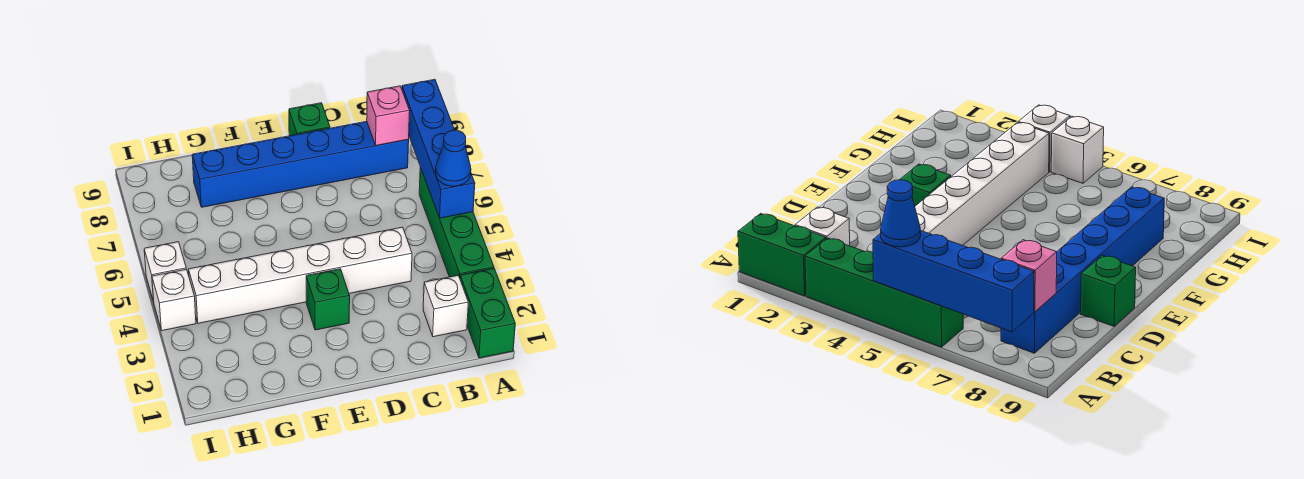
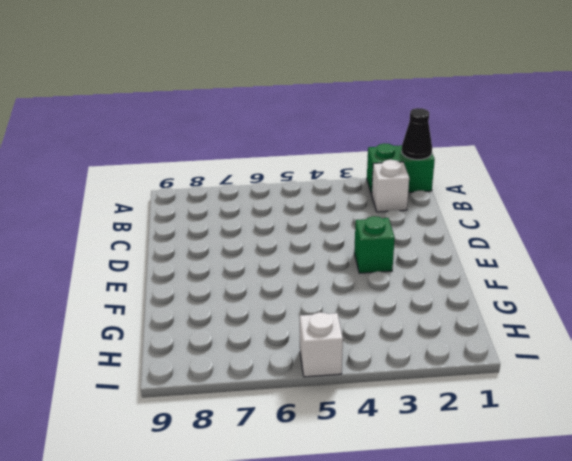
black cone A1 level 2 -> none
none -> green brick A3:A6 level 1
none -> blue brick B8:G8 level 1
none -> white brick C4:H4 level 1

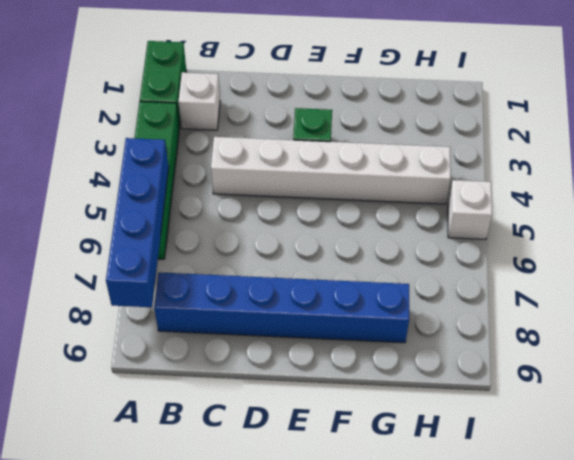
none -> green brick D9 level 1
none -> white brick I4 level 1
none -> pink brick B8 level 2

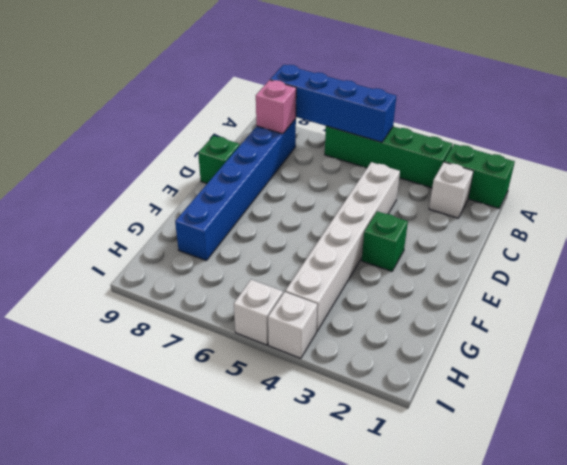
none -> blue cone A5 level 3

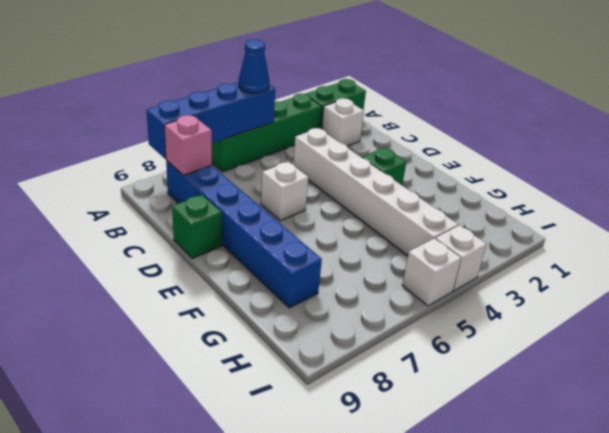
white brick D6 level 1 -> none

